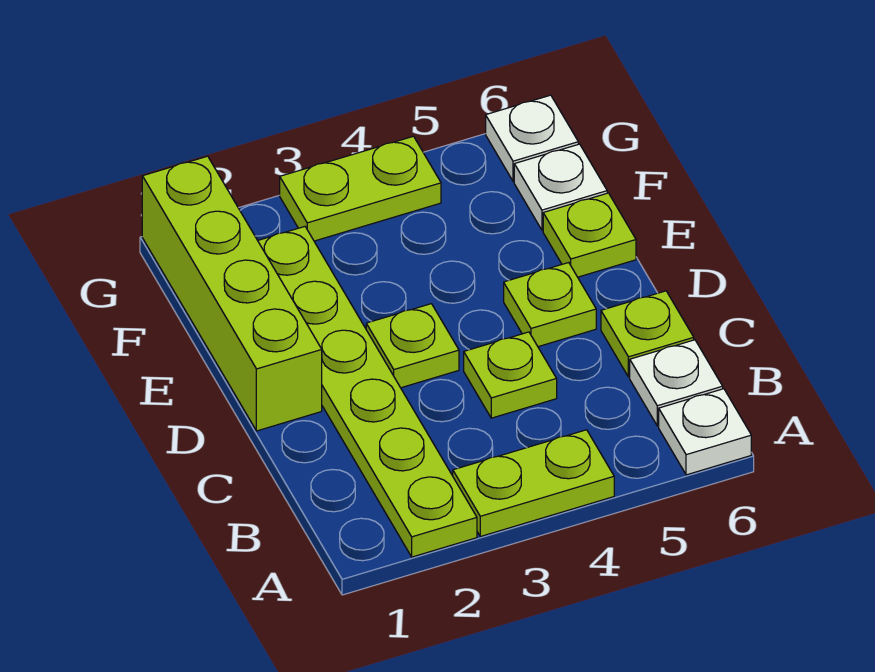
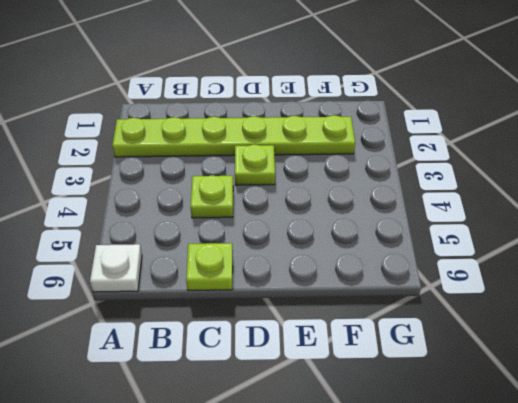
none -> lime plate A3:A4 level 1
none -> white plate B6 level 1
none -> lime brick D1:G1 level 1

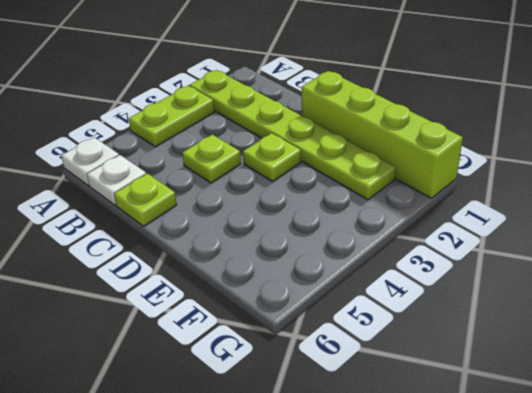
none -> lime plate D5 level 1
none -> lime plate E6 level 1
none -> white plate F6 level 1

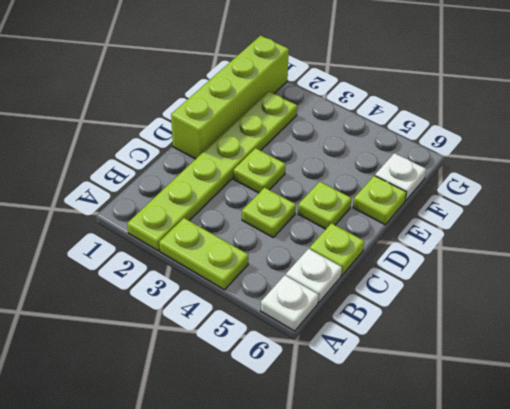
none -> lime plate G3:G4 level 1
none -> white plate G6 level 1

